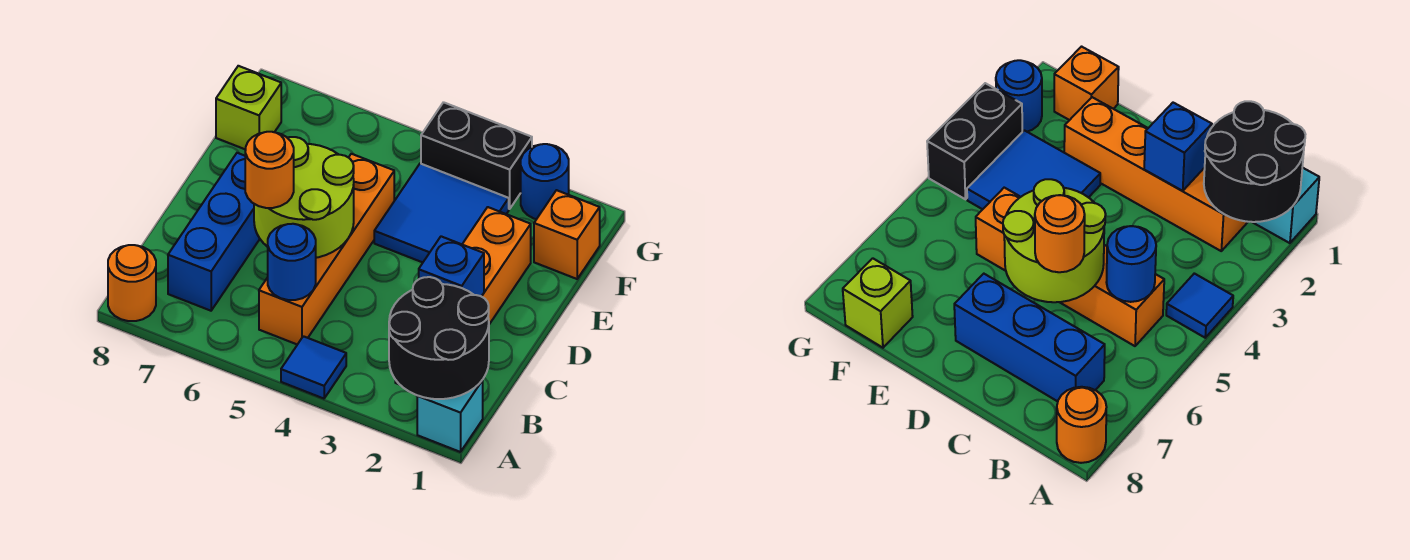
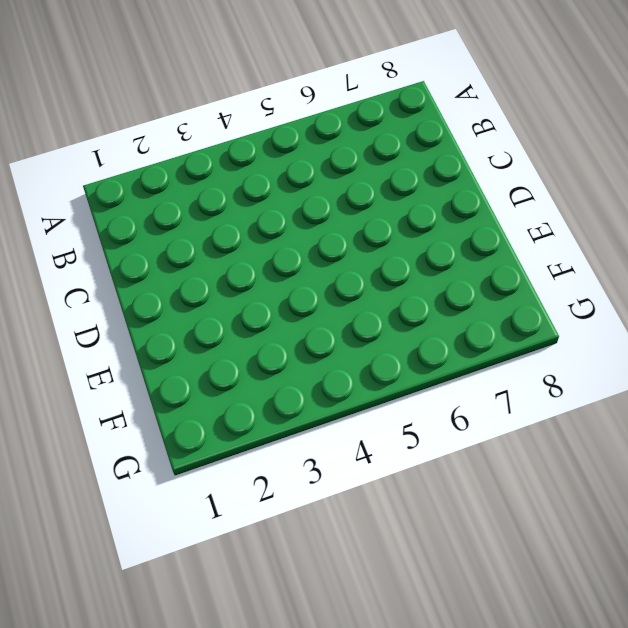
none -> cyan brick A1 level 1
none -> blue tile A4 level 1
none -> orange round brick A8 level 1

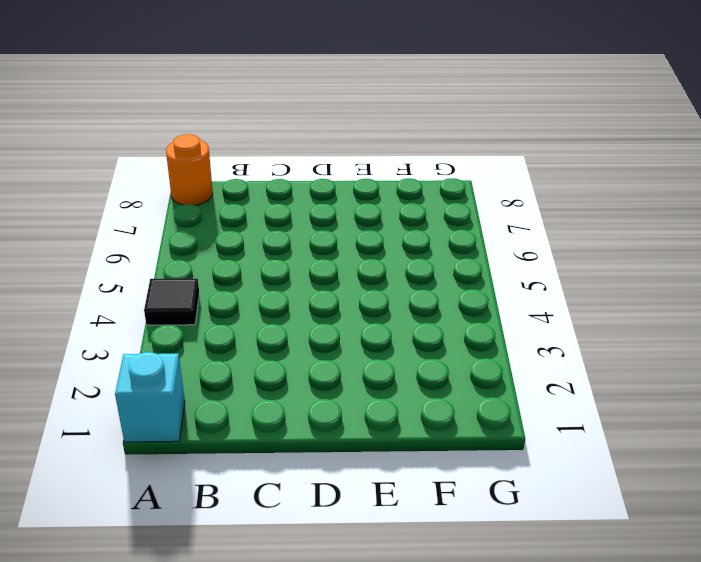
black tile A4 level 1 -> blue tile A4 level 1
none -> orange brick B2:E2 level 1
none -> orange brick B5:E5 level 1
none -> blue brick B7:D7 level 1

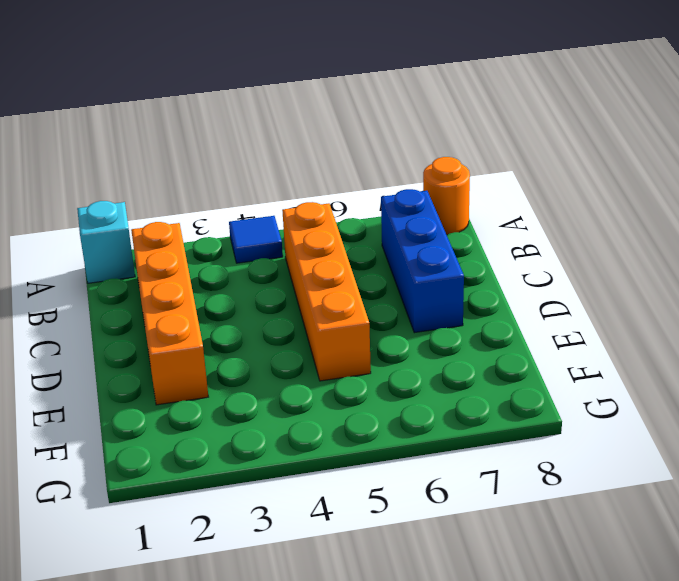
none -> blue tile E3:F4 level 1
none -> orange brick F1 level 1
none -> lime brick F8 level 1

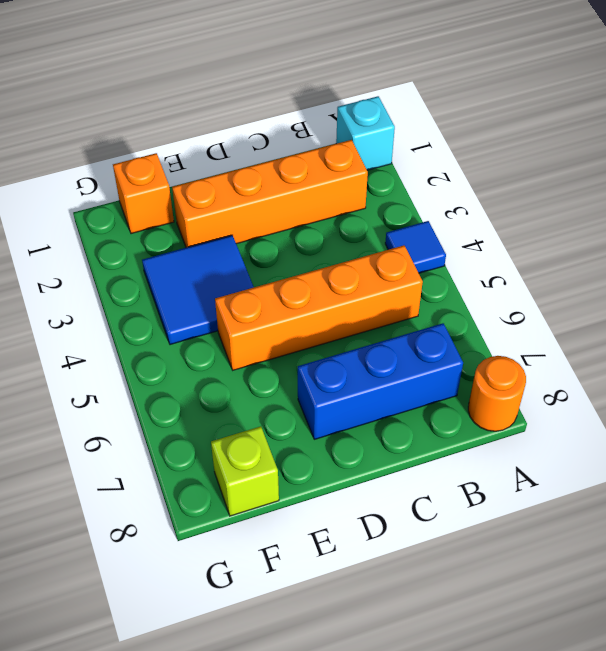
none -> blue round brick G2 level 1
none -> black brick G3:G4 level 1
none -> black round brick A1:B2 level 2

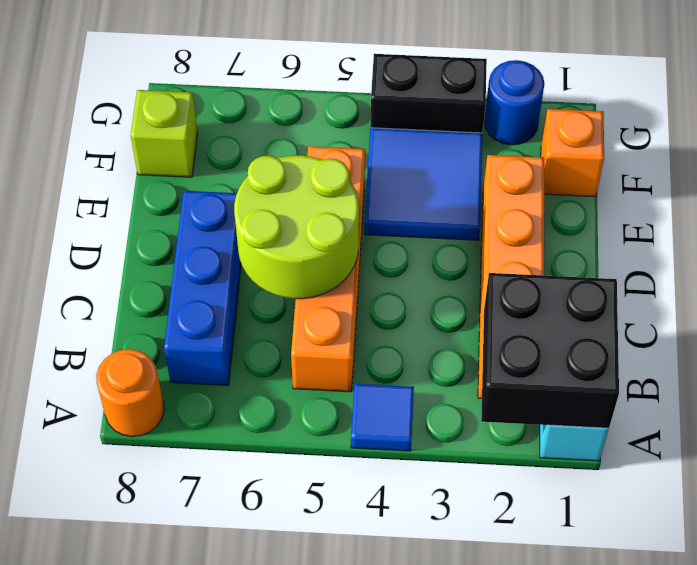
black brick A1:B2 level 2 -> black round brick A1:B2 level 2
none -> blue round brick B5 level 2
none -> blue brick C2 level 2
none -> orange round brick C6 level 3

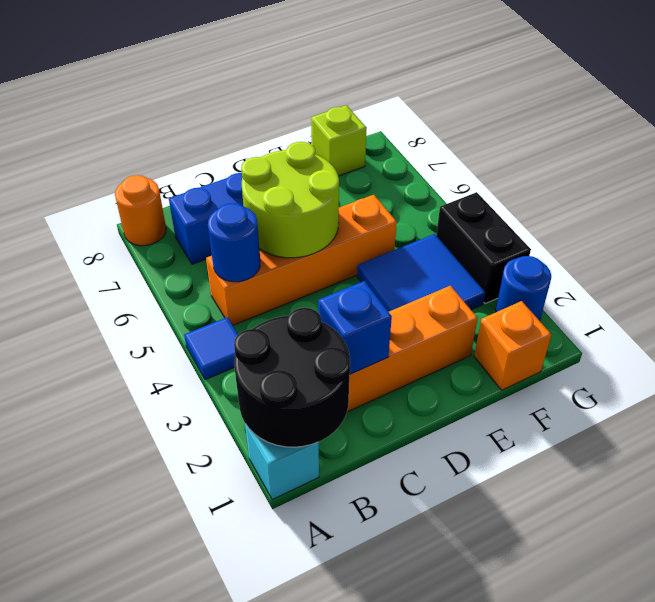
none -> orange round brick C6 level 3

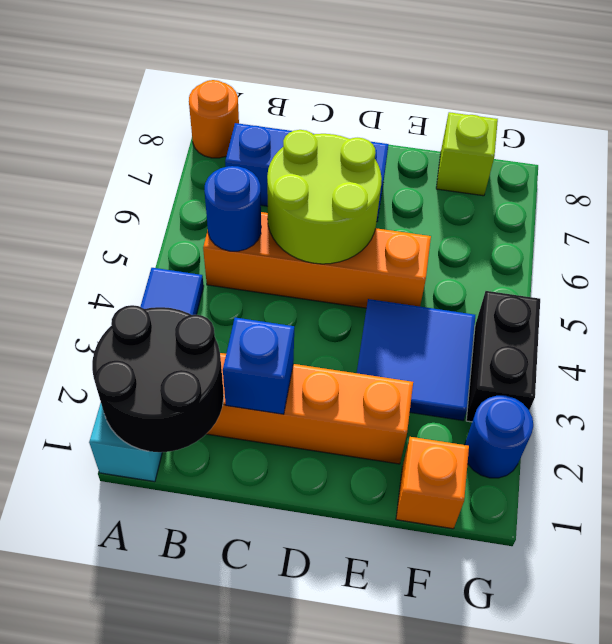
none -> orange round brick C6 level 3

